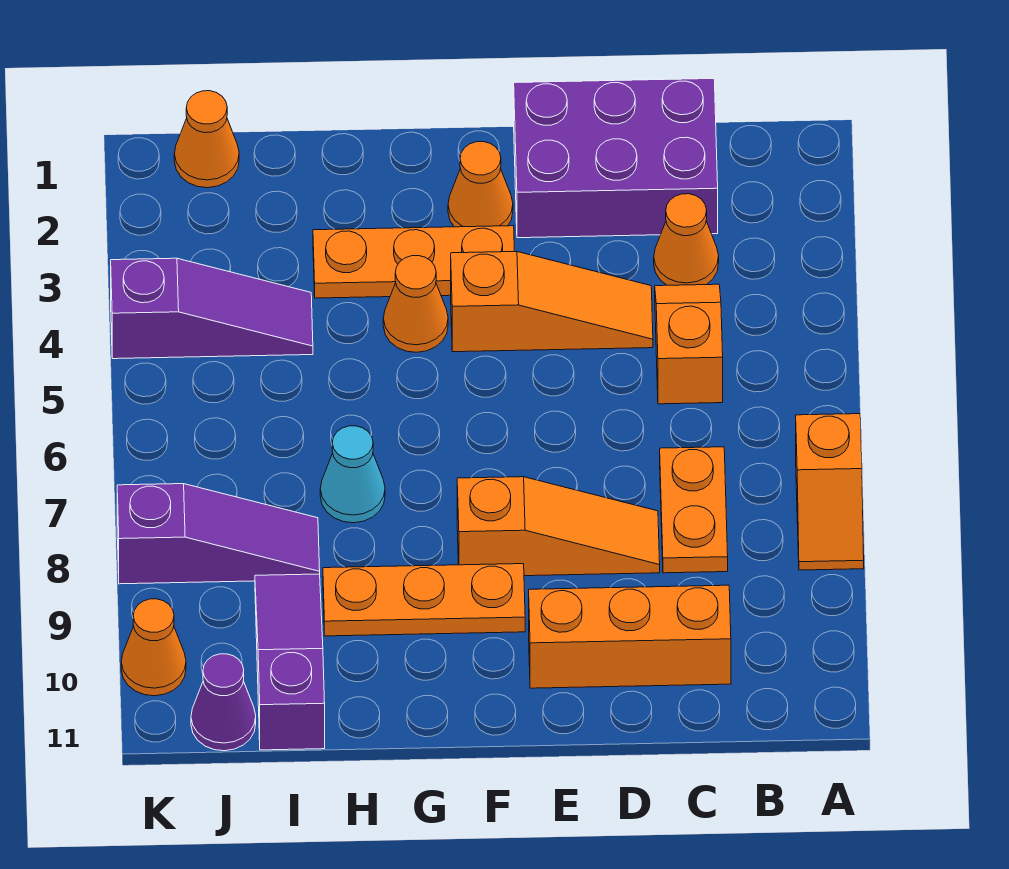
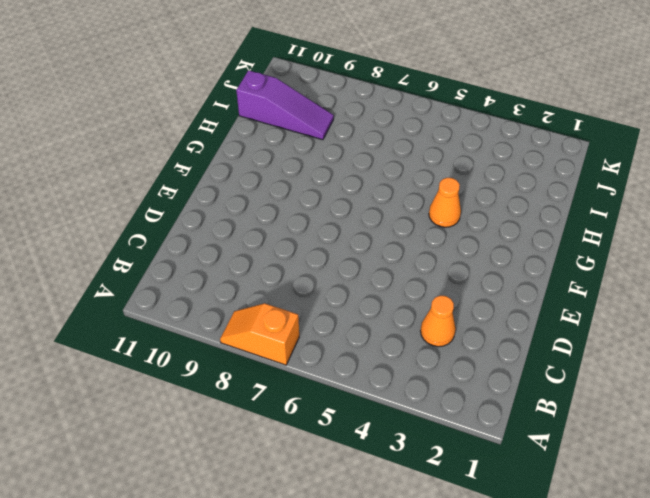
none -> purple brick C1:E2 level 1
none -> orange slope C4:C5 level 1 top 5
none -> orange plate C7:C8 level 1

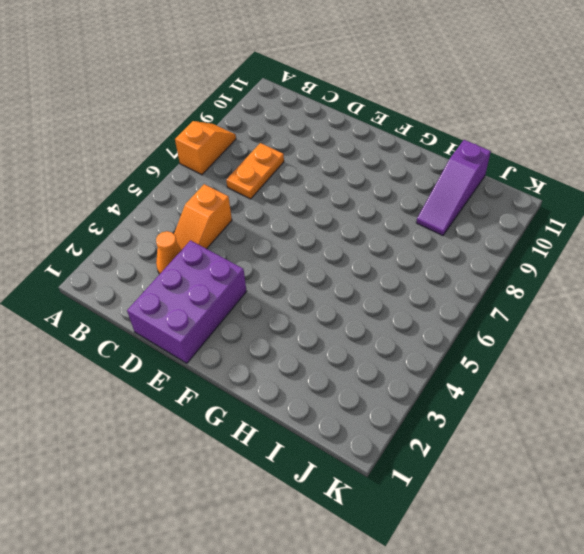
purple brick D1:E3 level 1 -> purple brick C1:E2 level 1
none -> orange brick C10:E10 level 1
none -> orange slope D4:F4 level 1 top F
none -> orange slope D8:F8 level 1 top F

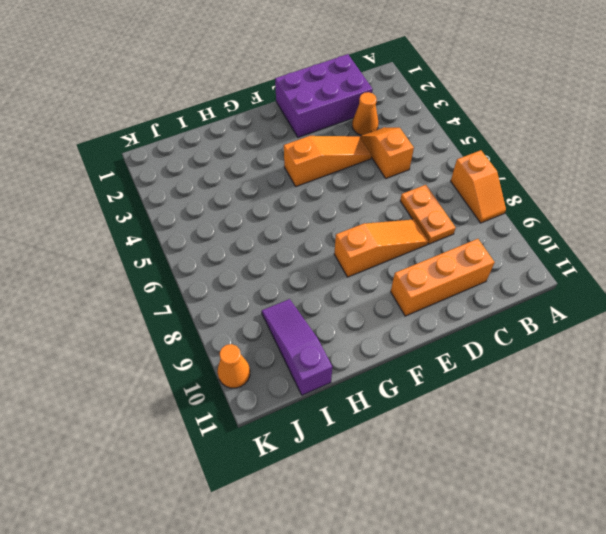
none -> orange cone F2 level 1
none -> orange plate F3:H3 level 1
none -> orange plate F9:H9 level 1

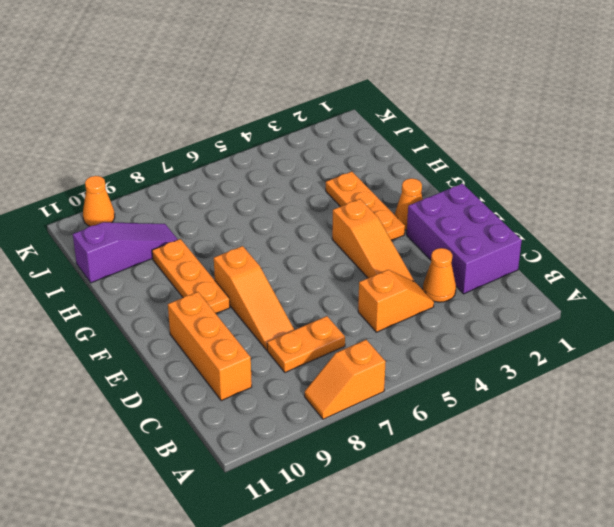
none -> orange cone G4 level 1
none -> cyan cone H7 level 1
none -> purple slope I4:K4 level 1 top K

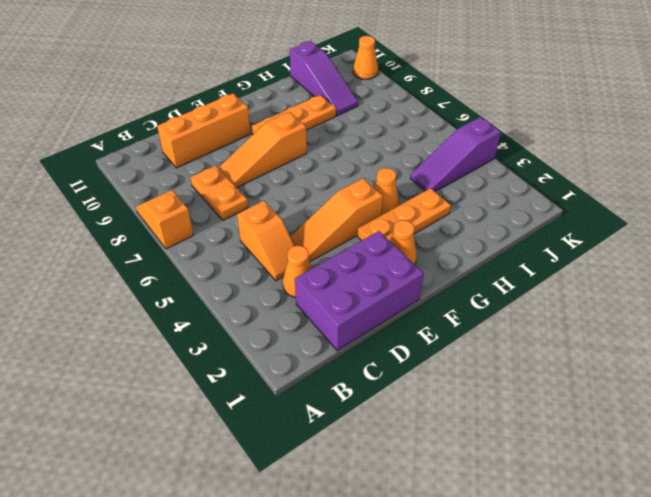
none -> cyan cone H7 level 1
none -> purple slope I8:K8 level 1 top K
none -> orange cone J1 level 1

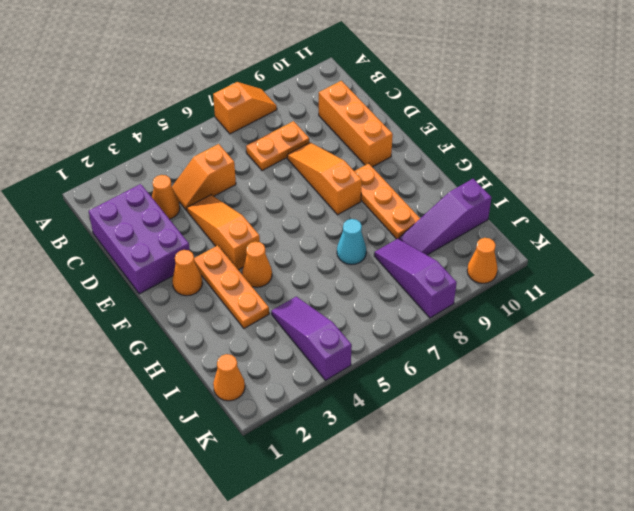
none -> purple cone J11 level 1

